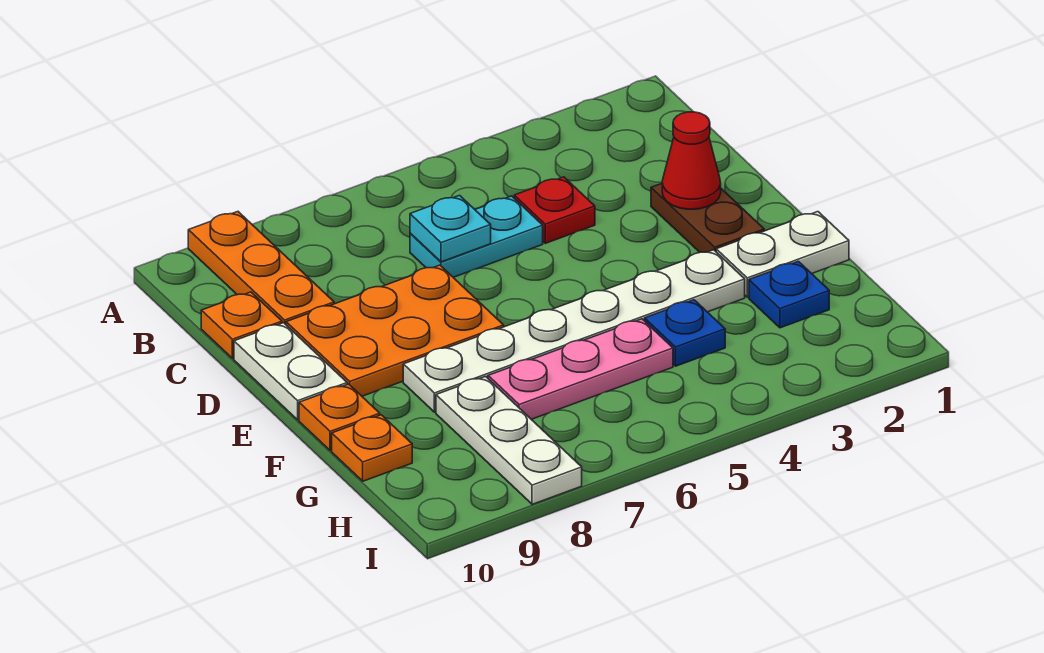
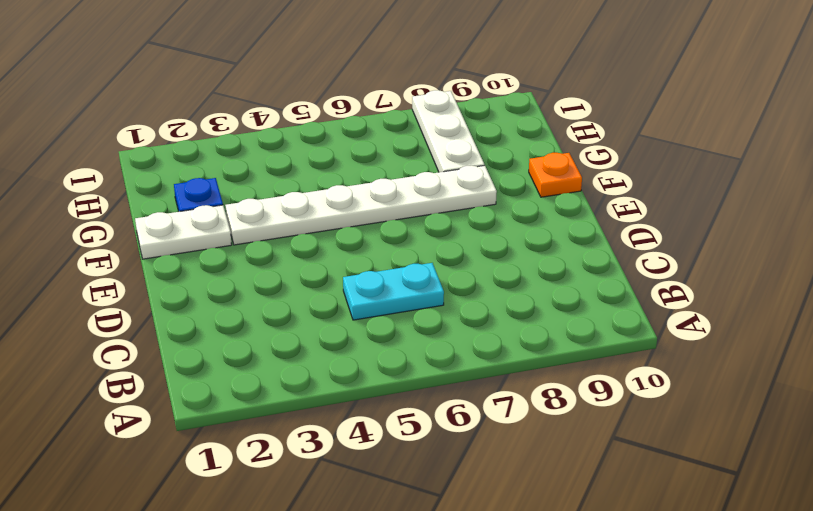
none -> orange plate A9:C9 level 1
none -> red plate C4 level 1
none -> orange plate C10 level 1

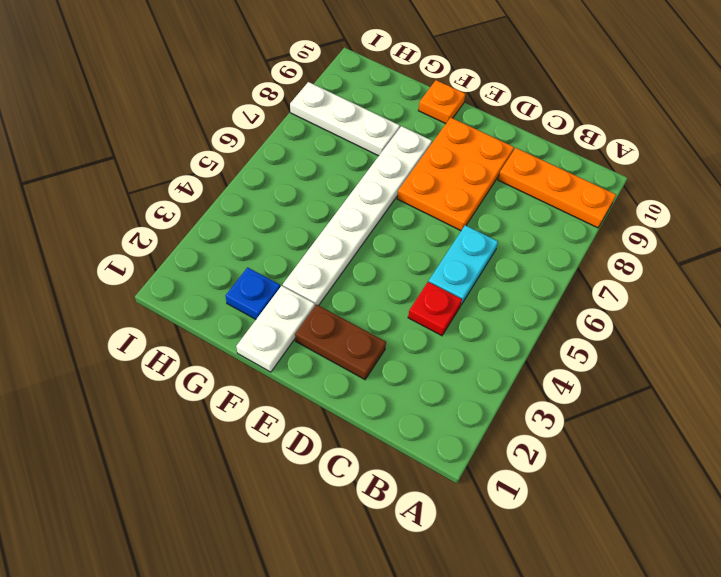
none -> orange plate C10 level 1
none -> white plate D10:E10 level 1
none -> blue plate G4 level 1

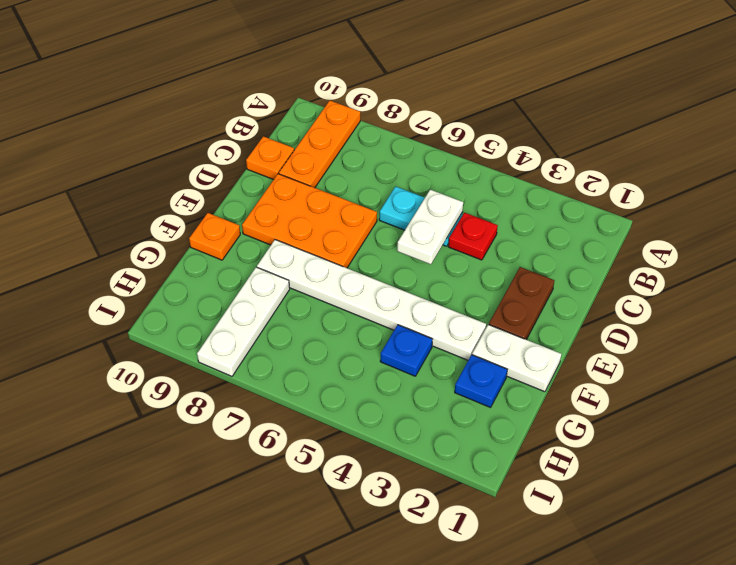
white plate C5:D5 level 2 -> white plate D10:E10 level 1
none -> pink plate G5:G7 level 1
none -> orange plate G10 level 1
none -> cyan plate C6 level 2

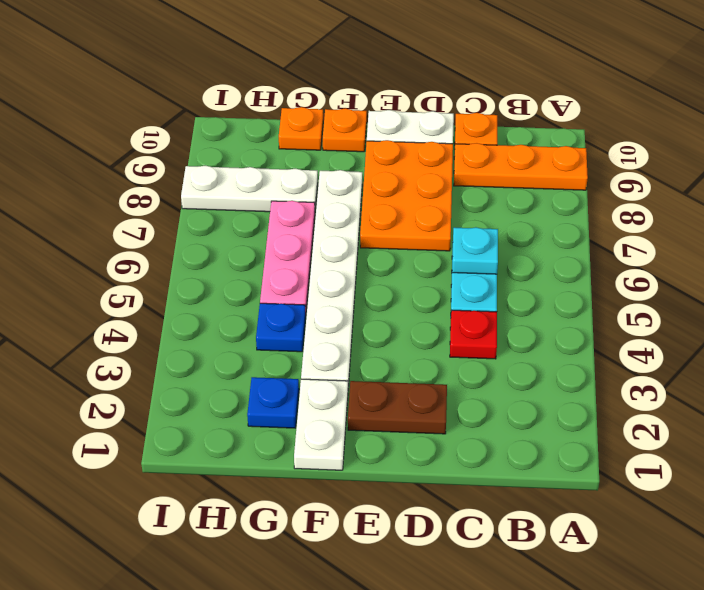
none -> red cone D2 level 2

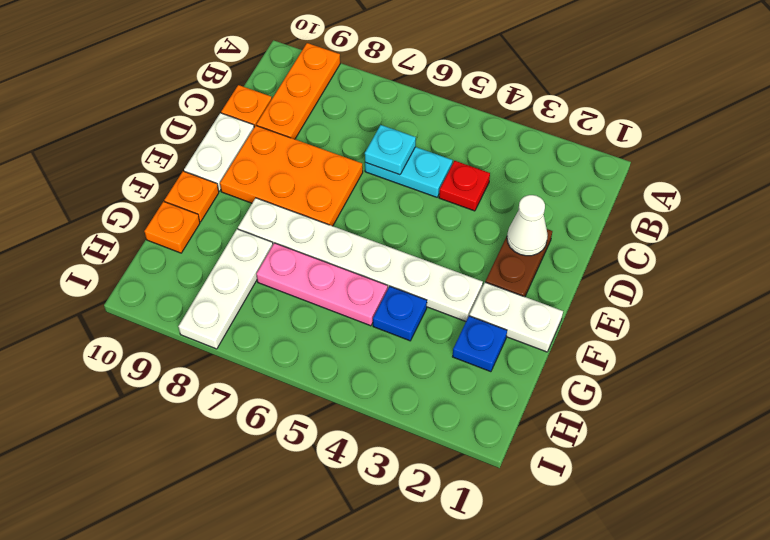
white cone D2 level 2 -> red cone D2 level 2

